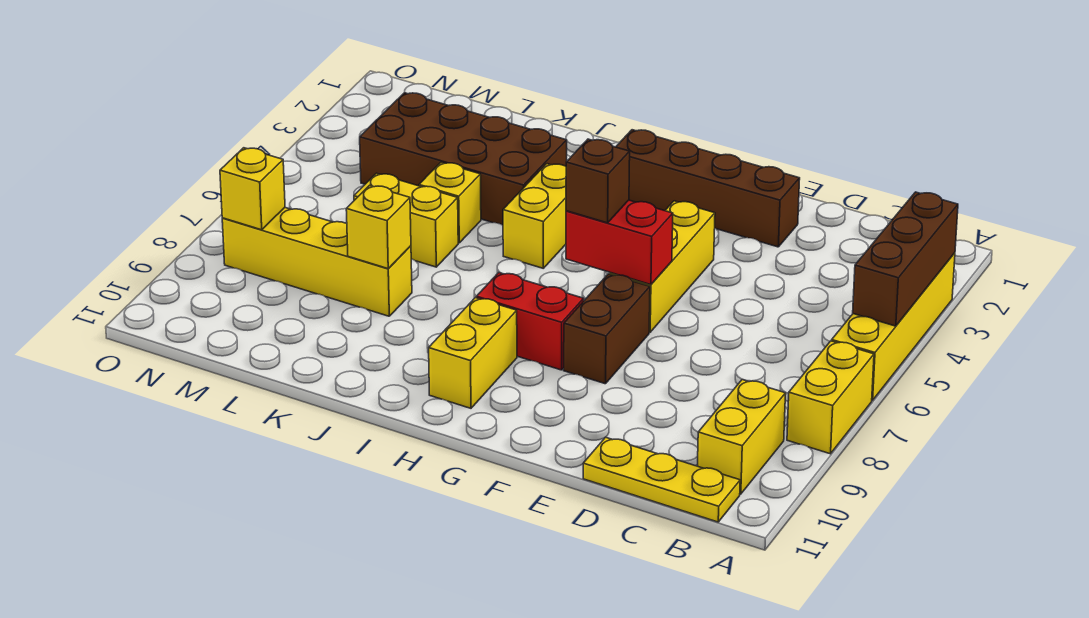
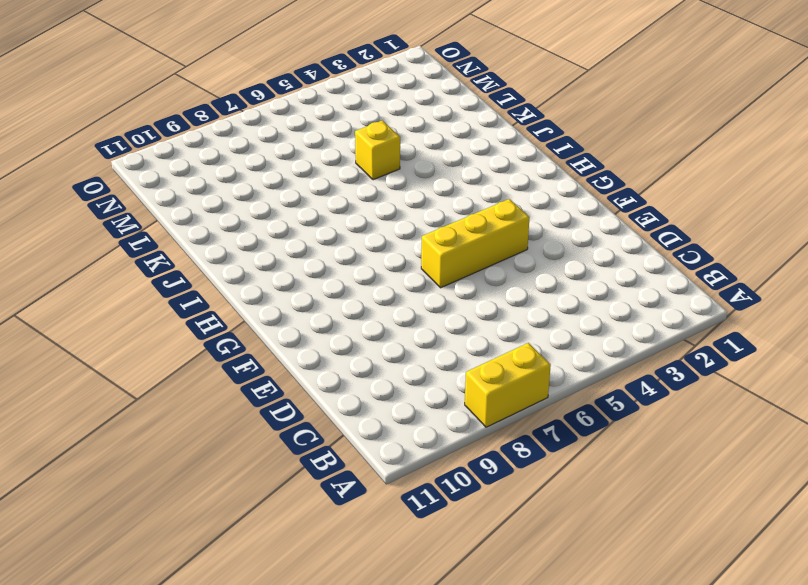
none -> yellow brick A3:A6 level 1
none -> yellow brick B9:B10 level 1
none -> yellow plate B11:D11 level 1

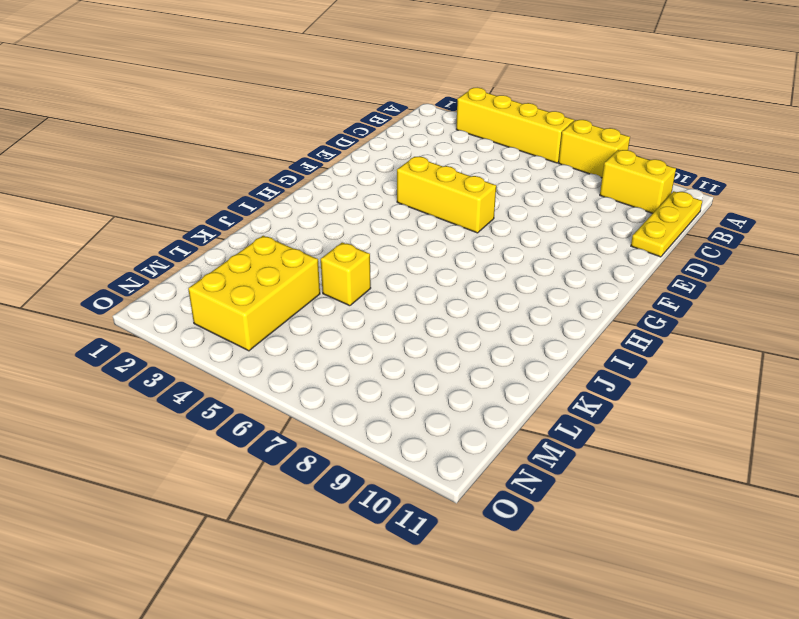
yellow brick L3:N4 level 1 -> brown brick J3:M4 level 1
none -> brown brick E2:H2 level 1
none -> brown brick F7:F8 level 1
none -> red brick G8:H8 level 1

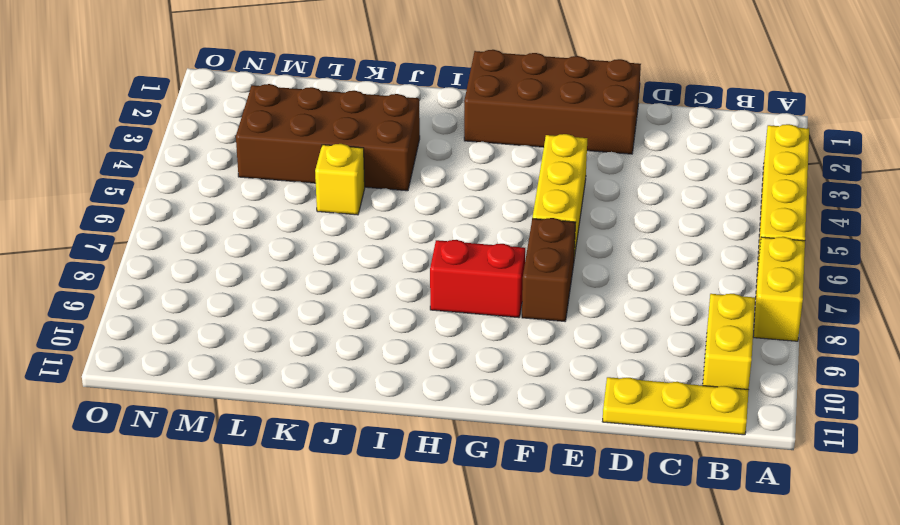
brown brick E1:H2 level 1 -> brown brick E2:H2 level 1
none -> yellow brick H9:H10 level 1
none -> yellow brick I4:I5 level 1
none -> yellow brick K6:L6 level 1

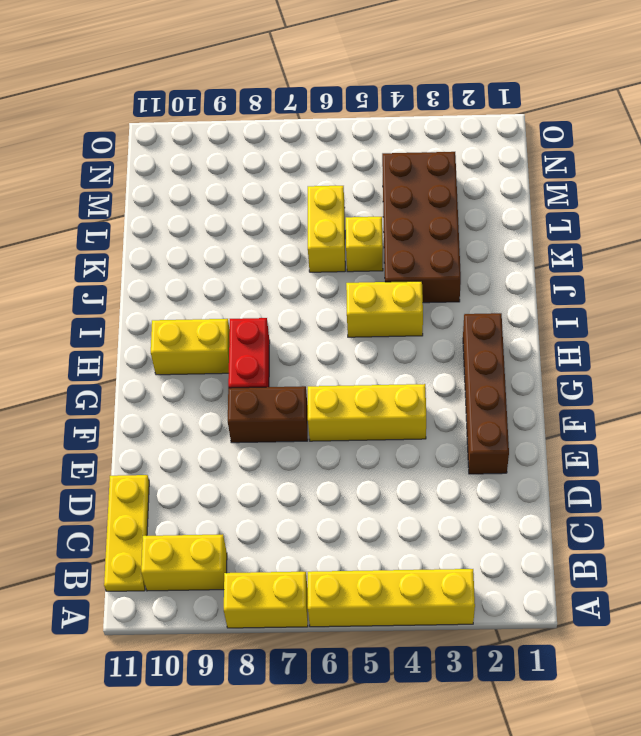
none -> yellow brick K8:N8 level 1
none -> brown brick A3:A5 level 2
none -> red brick F6:G6 level 2

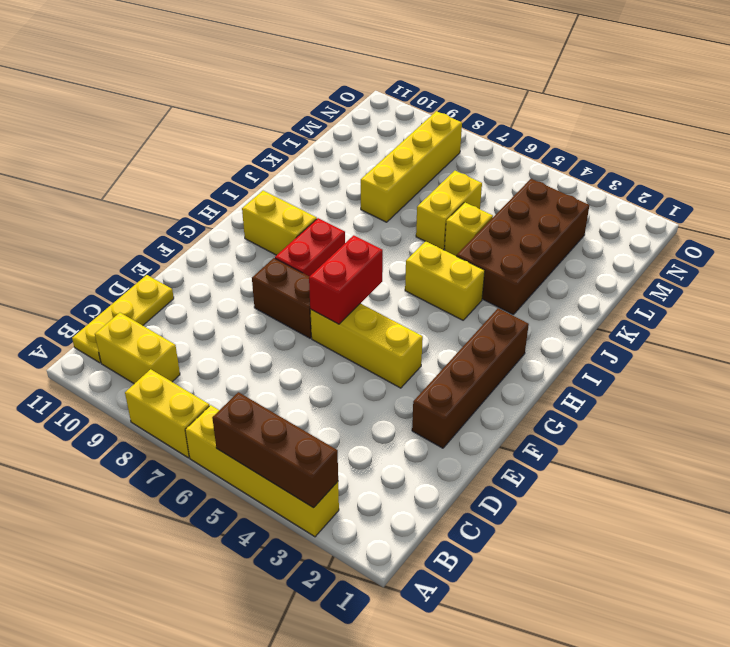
none -> yellow brick K8 level 2
none -> yellow brick N8 level 2
none -> brown brick G6 level 3

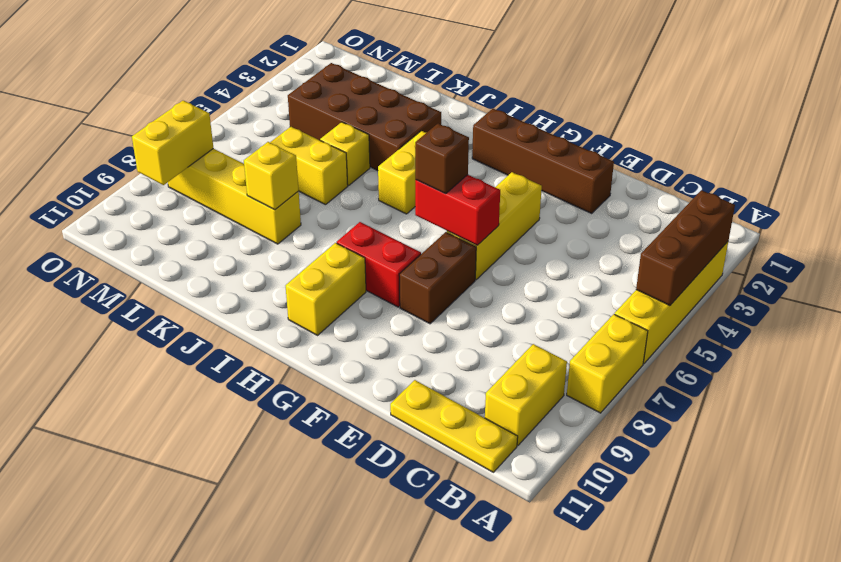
yellow brick N8:N9 level 2 -> yellow brick N8 level 2

